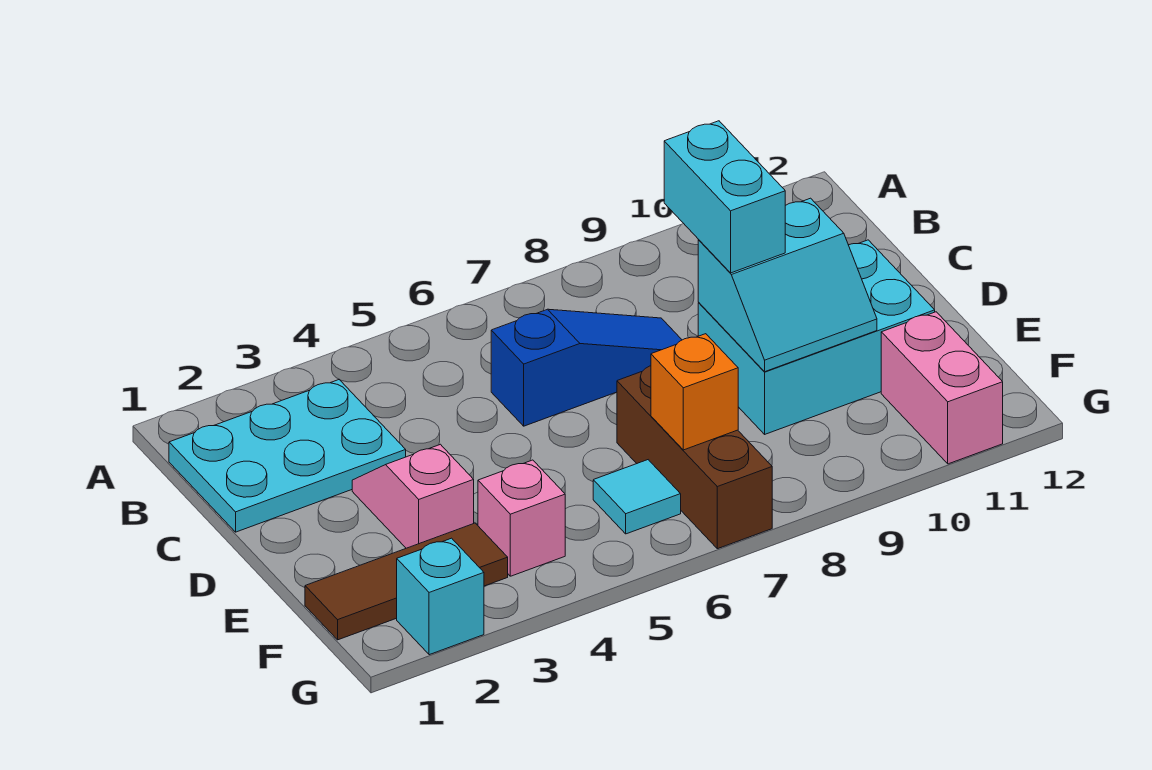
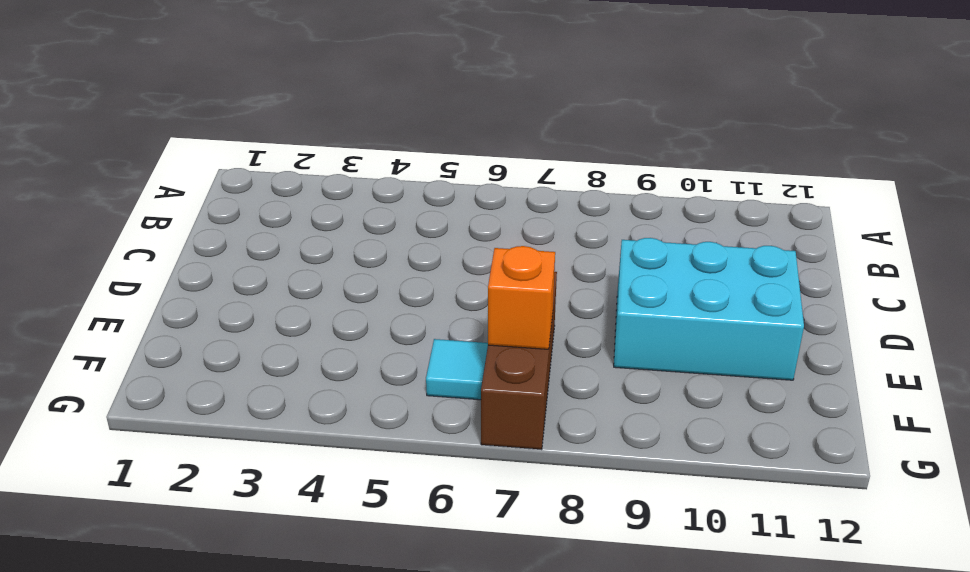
none -> cyan plate B1:C3 level 1
none -> blue slope C6:C8 level 1 top 6
none -> pink slope D3:E3 level 1 top E

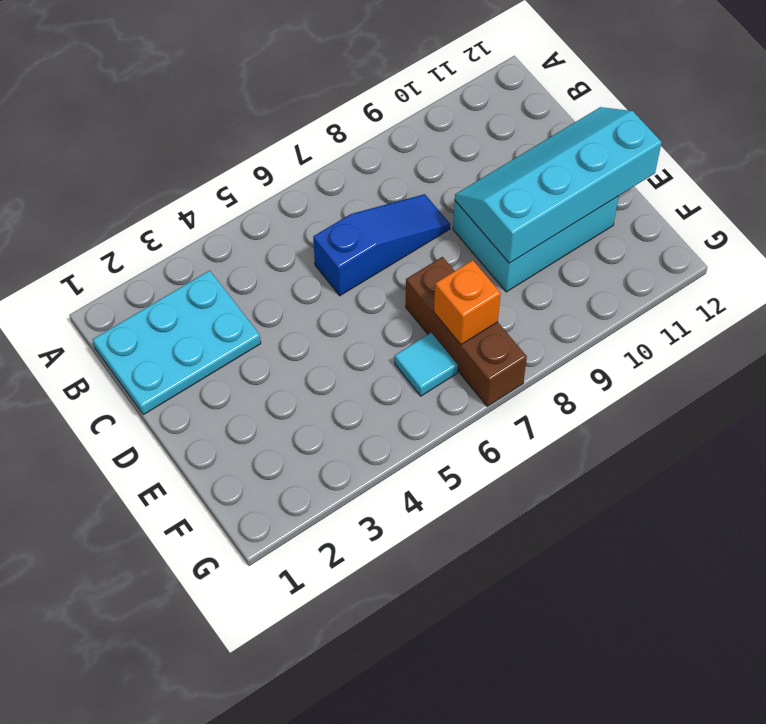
cyan slope D9:E12 level 2 top E -> cyan slope D9:E10 level 2 top D
none -> pink slope D3:E3 level 1 top E
none -> brown tile F1:F3 level 1
none -> pink brick F4 level 1

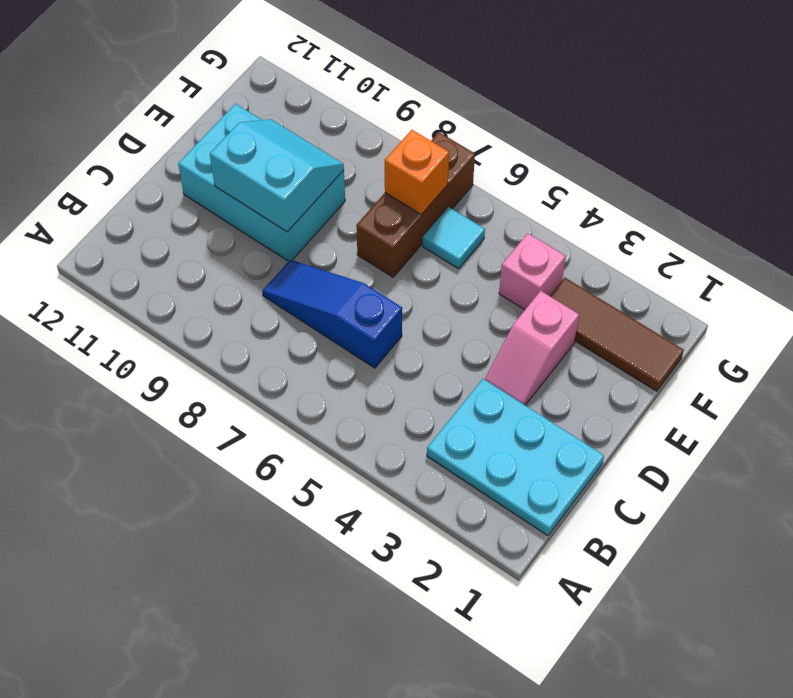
none -> pink brick F11:G11 level 1
none -> cyan brick G2 level 1
none -> cyan brick C9:D9 level 3

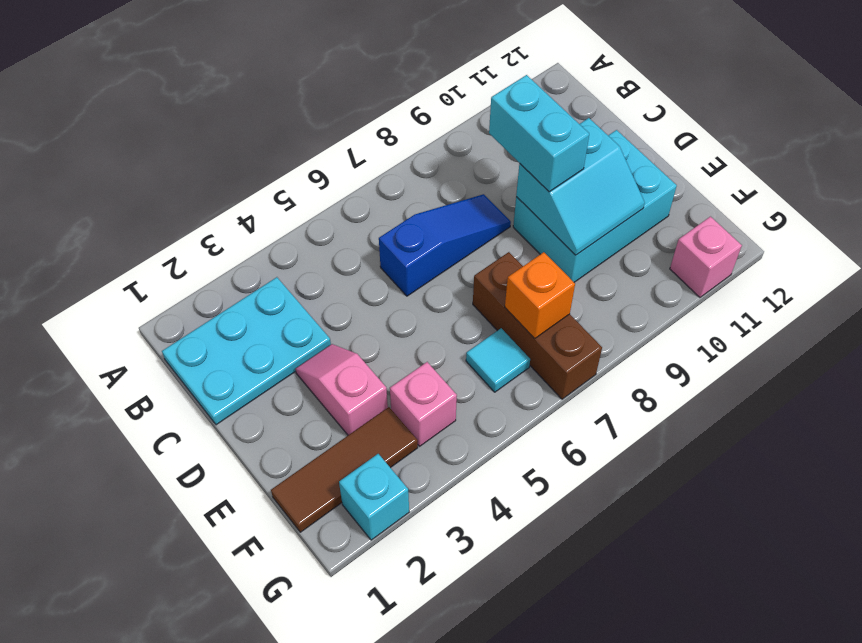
pink brick G11 level 1 -> pink brick F11:G11 level 1

